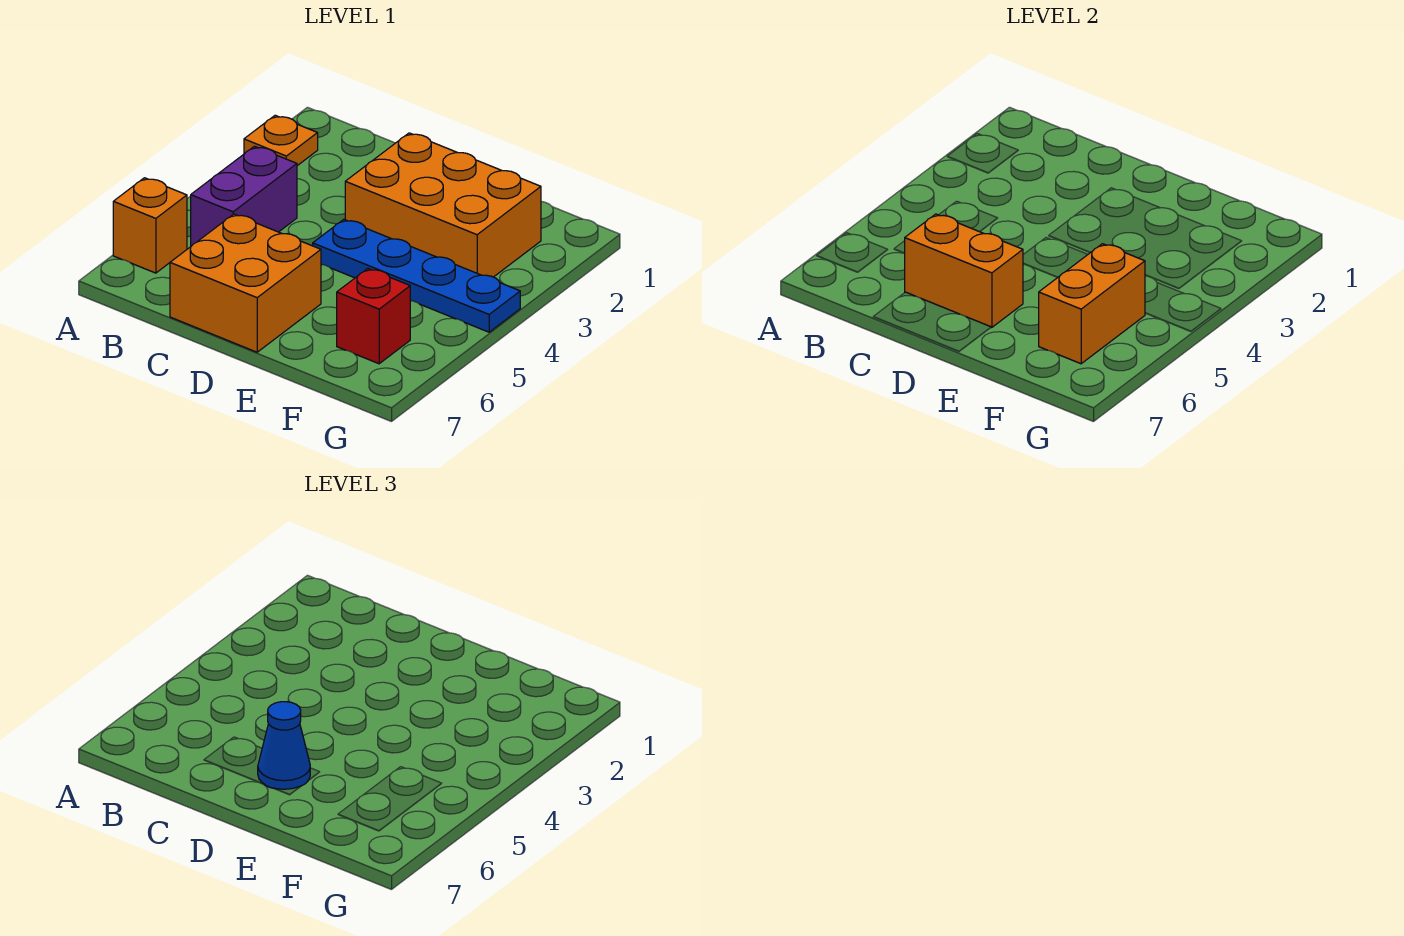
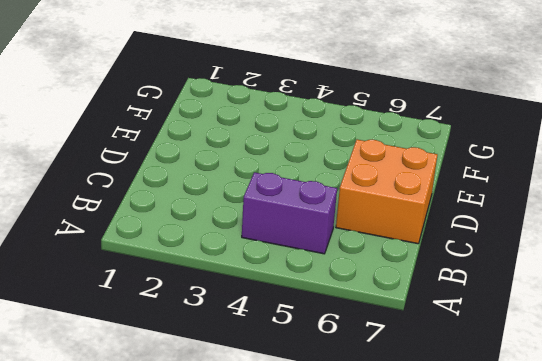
none -> orange plate A2 level 1
none -> orange brick A6 level 1

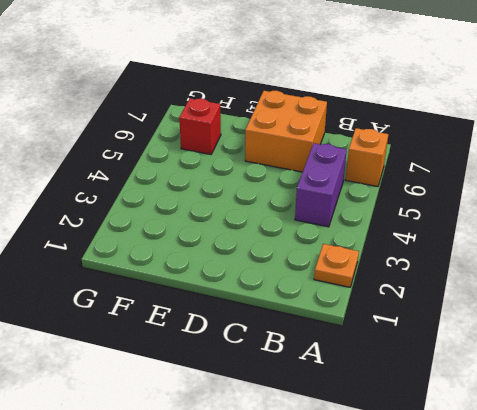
none -> orange brick D2:F3 level 1
none -> blue plate D4:G4 level 1

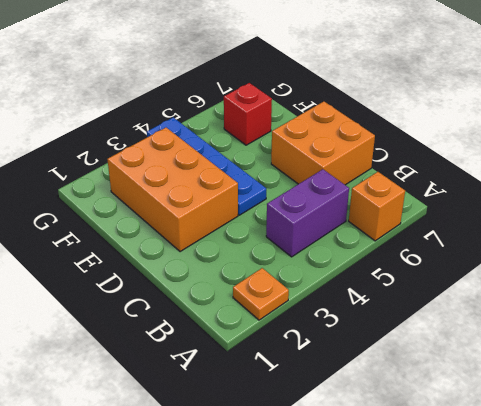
none -> orange brick C6:D6 level 2
none -> orange brick F5:F6 level 2

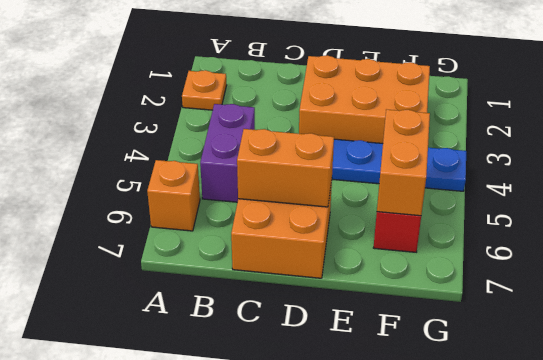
none -> blue cone D6 level 3

